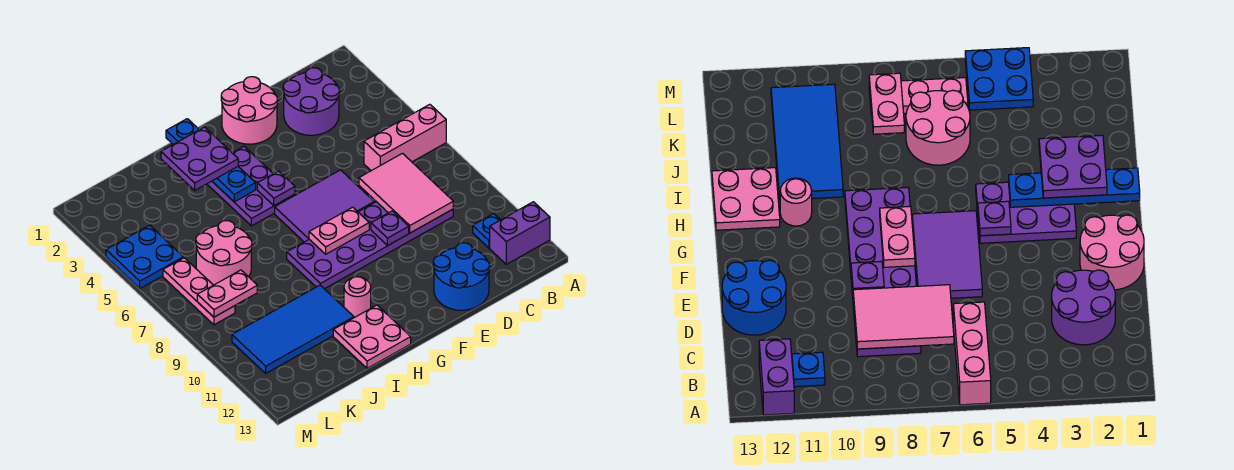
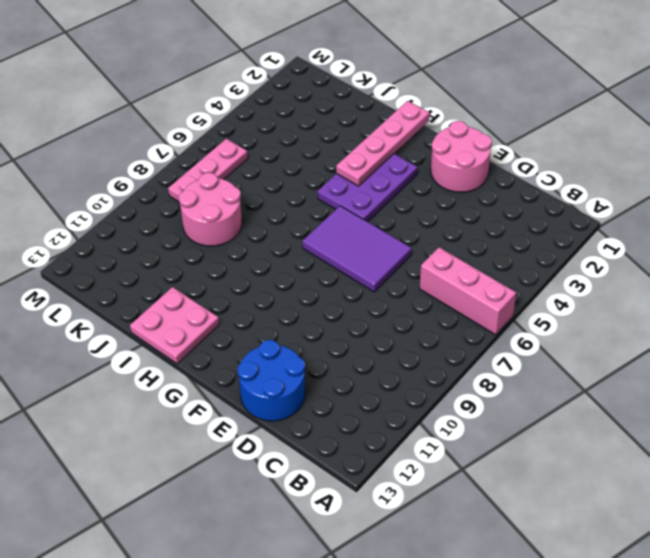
pink plate H1:H4 level 2 -> blue plate H1:H4 level 2
pink round brick J8:K9 level 1 -> pink round brick J6:K7 level 1
none -> purple brick A12:B12 level 1
none -> blue plate B11 level 1
none -> purple round brick C2:D3 level 1

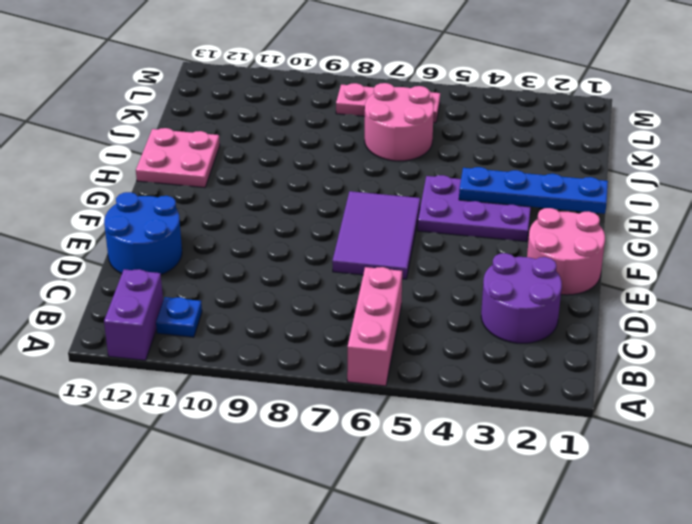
none -> purple plate C8:H9 level 1
none -> pink round brick H11 level 1
none -> blue tile I10:L11 level 1

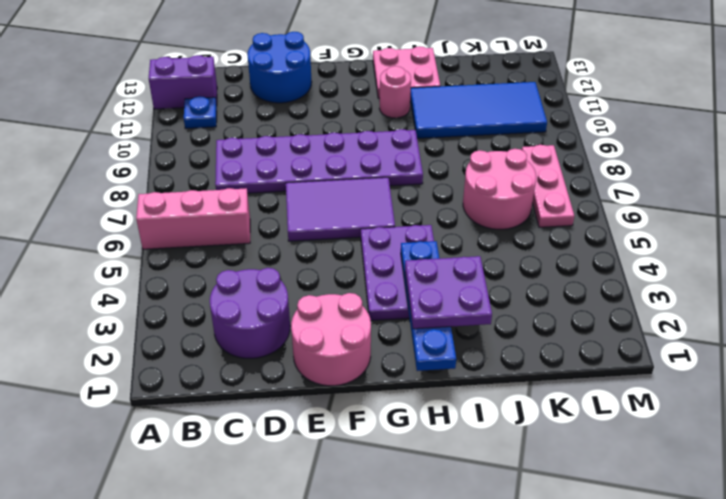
none -> blue plate L4:M5 level 1
none -> pink tile C7:D9 level 2
none -> purple plate E9 level 2

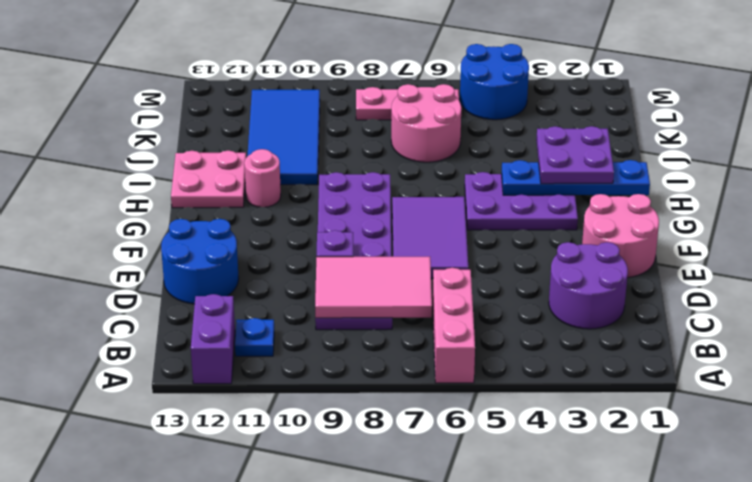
blue round brick L4:M5 level 1 -> blue plate L4:M5 level 1
none -> pink plate F8:G8 level 2
none -> purple plate G5 level 2
none -> pink plate K8:L8 level 2

